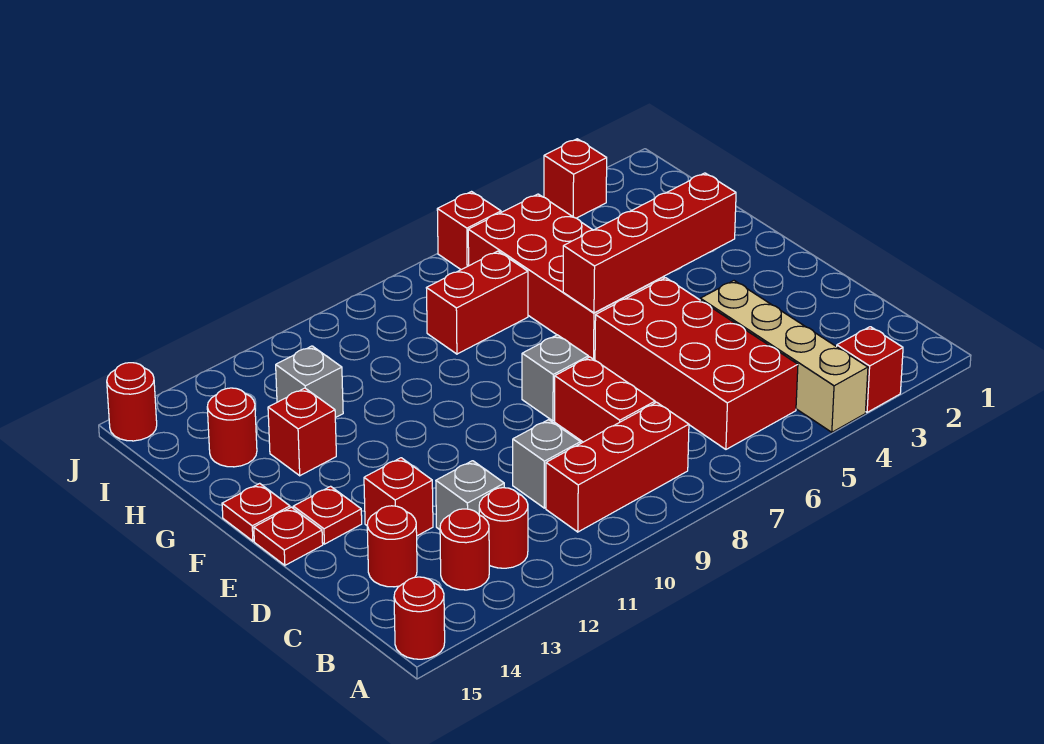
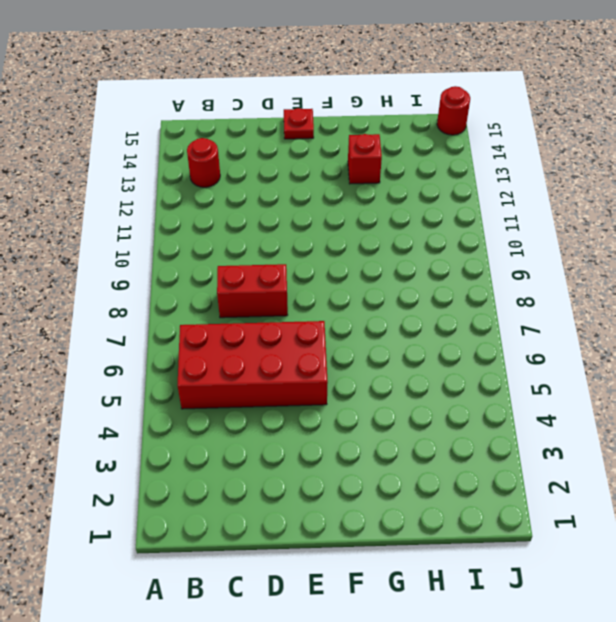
none -> red brick A3 level 1
none -> tan brick A4:D4 level 1
none -> red round brick A15 level 1

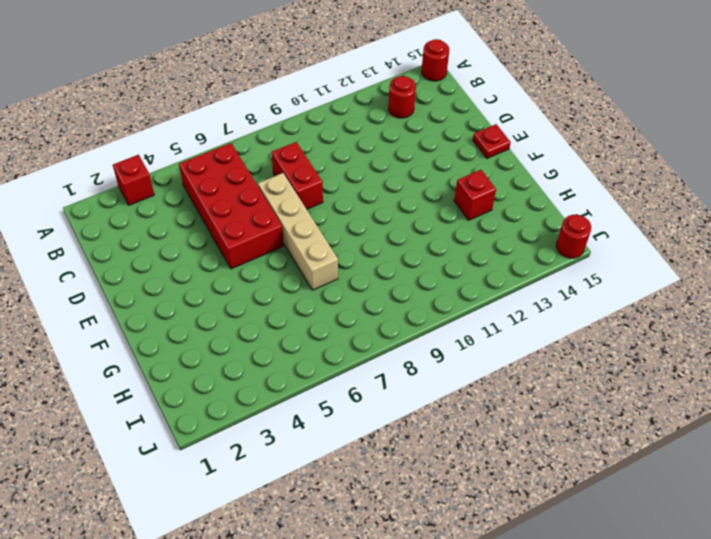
tan brick D7:G7 level 1 -> tan brick A4:D4 level 1
none -> red brick B8:B10 level 1
none -> red round brick B12 level 1
none -> grey brick C10 level 1

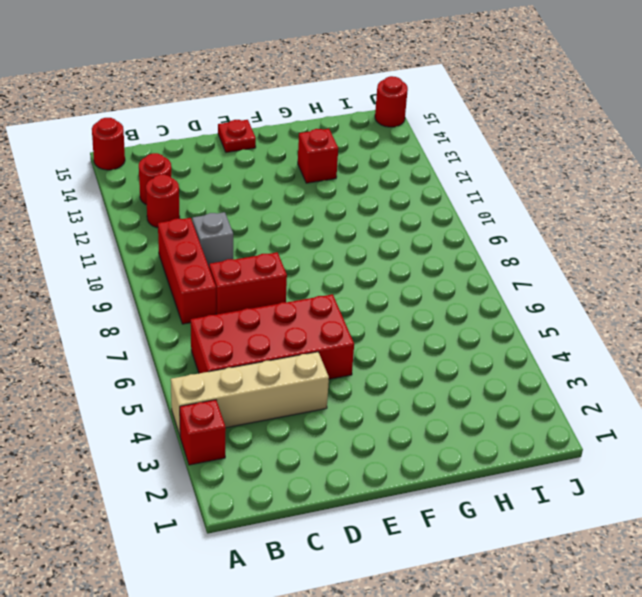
none -> grey brick C12 level 1
none -> red round brick C14 level 1
none -> red brick D13 level 1

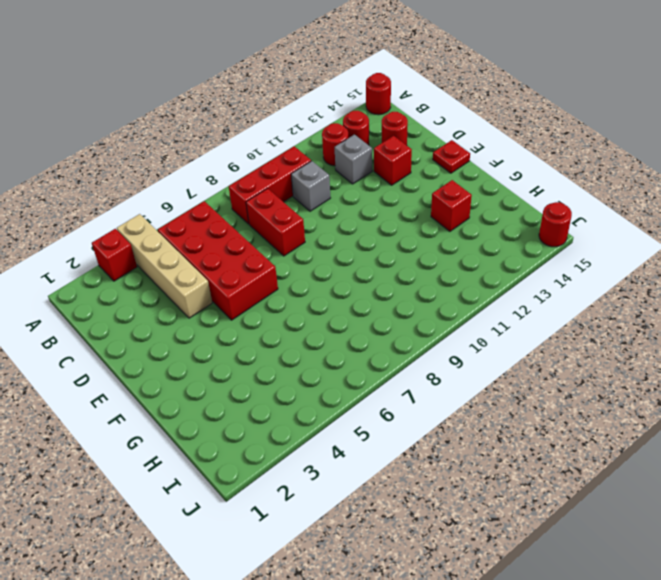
none -> grey brick E8 level 1
none -> red plate E14 level 1
none -> red brick F5:I6 level 1

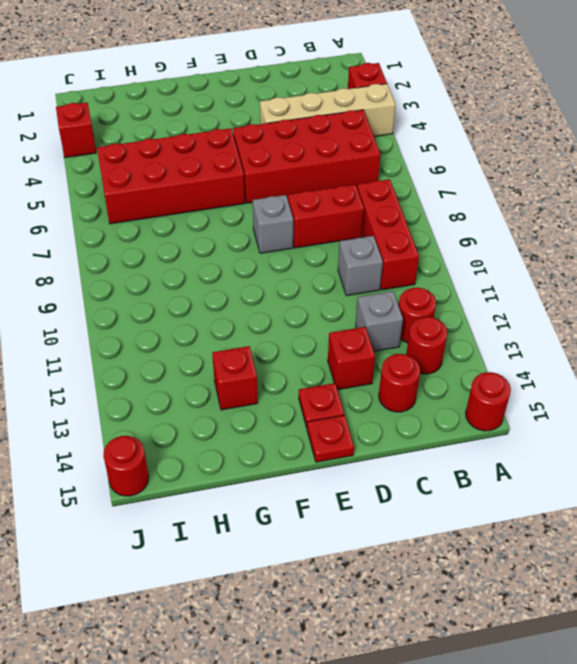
none -> red plate F15 level 1
none -> red brick H7:H8 level 1
none -> grey brick H12 level 1

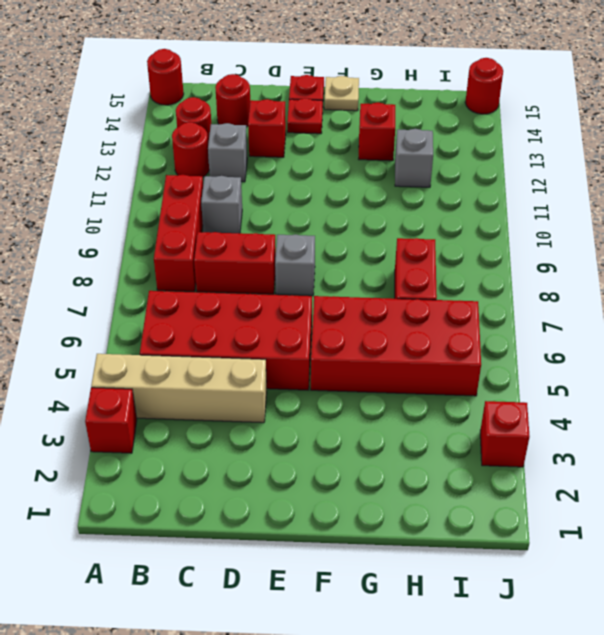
tan plate F15 level 1 -> red plate F15 level 1
none -> red round brick H14 level 1
none -> red brick J6 level 1
none -> red brick F3:F6 level 2

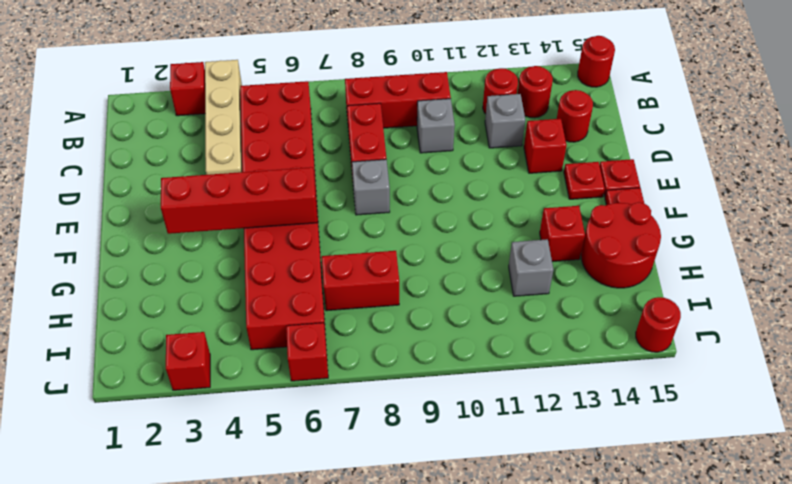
red round brick G14:H15 level 1 -> red round brick H14 level 1

